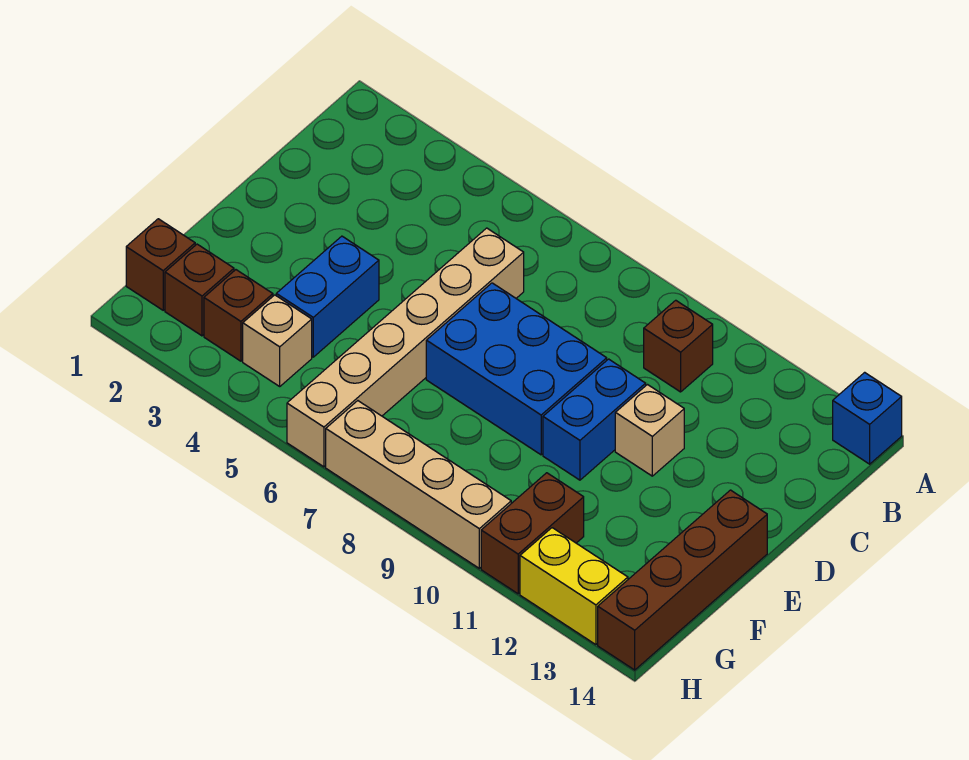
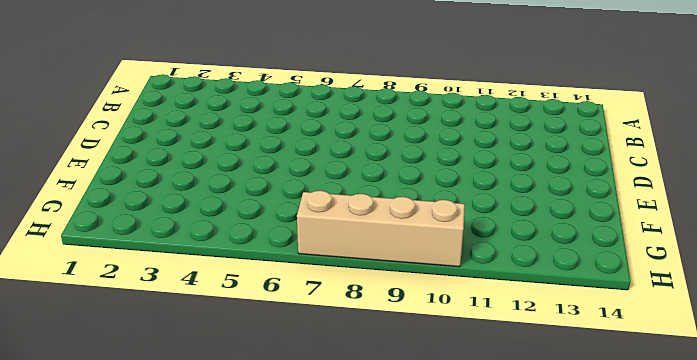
none -> blue brick A14 level 1
none -> brown brick B10 level 1
none -> tan brick C6:H6 level 1

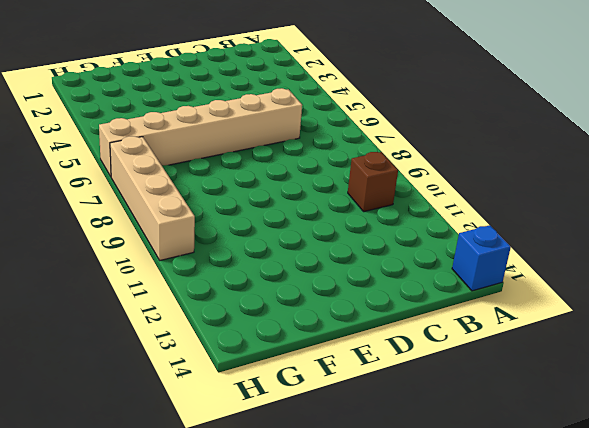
none -> blue brick D7:E9 level 1
none -> blue brick D10:E10 level 1
none -> tan brick D11 level 1

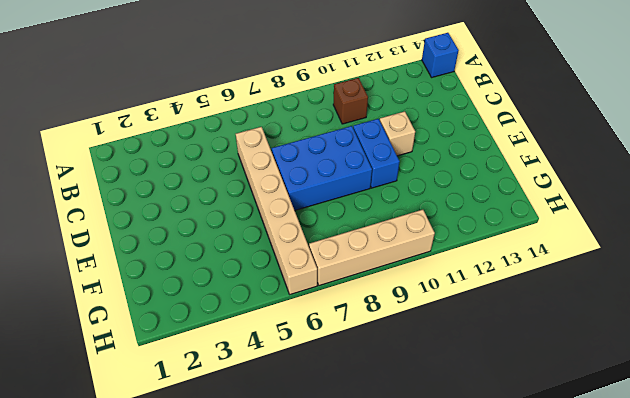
none -> blue brick E4:F4 level 1
none -> brown brick E14:H14 level 1
none -> brown brick G1 level 1

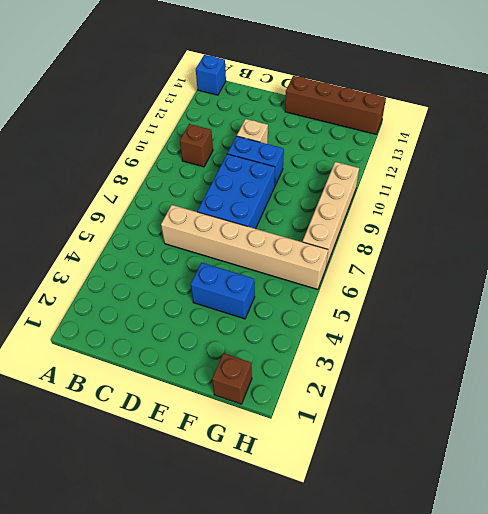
none -> brown brick G2 level 1
none -> brown brick G3 level 1
none -> tan brick G4 level 1

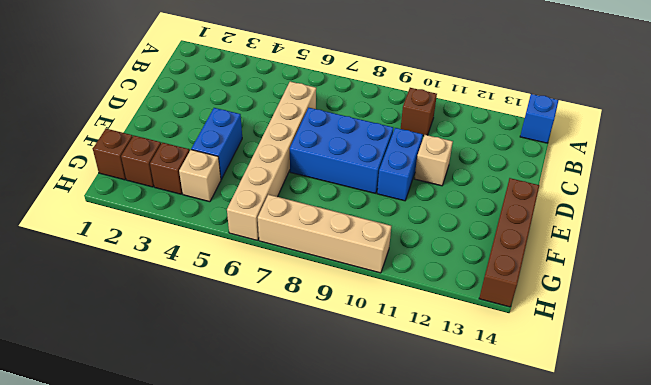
none -> brown brick G11:H11 level 1
none -> yellow brick H12:H13 level 1

